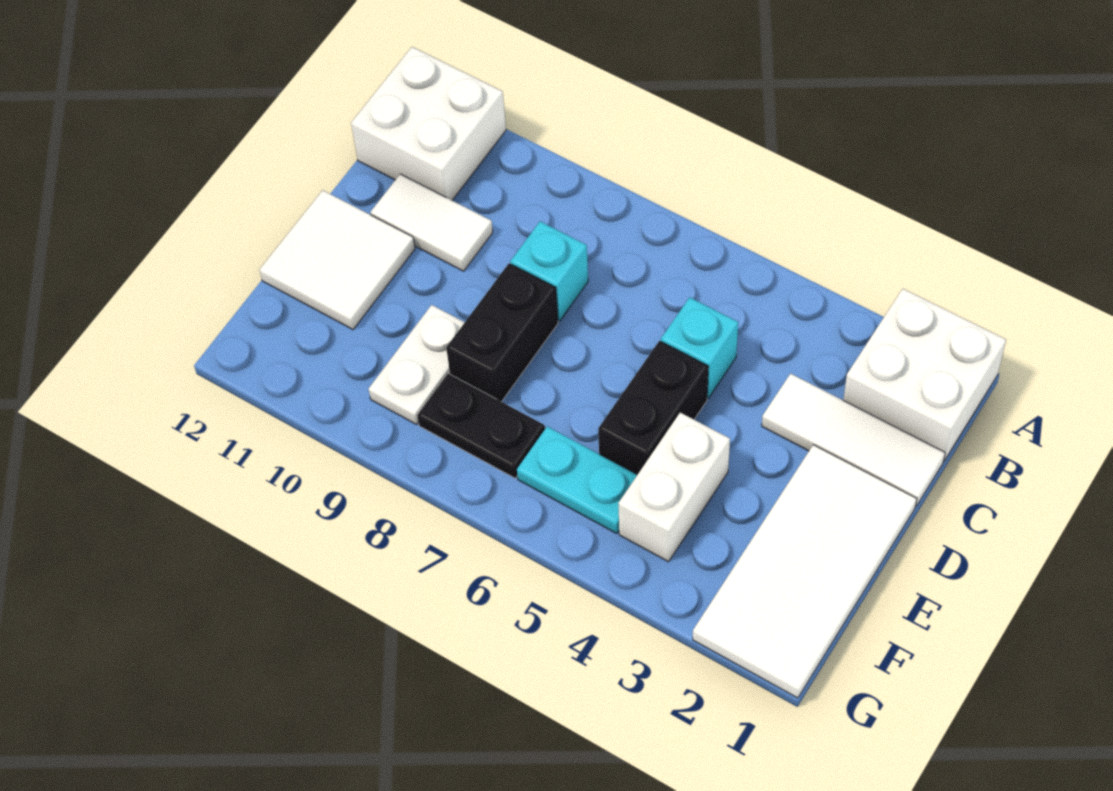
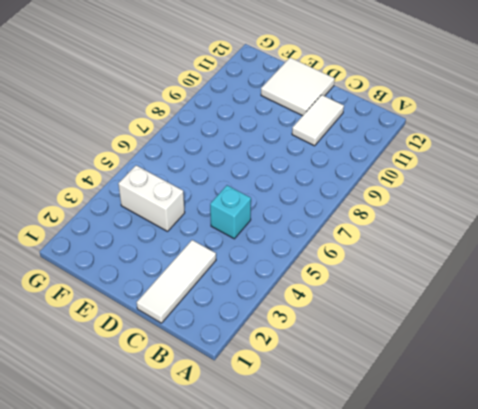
none -> white brick A1:B2 level 1
none -> white brick A11:B12 level 1
none -> cyan brick C8 level 1

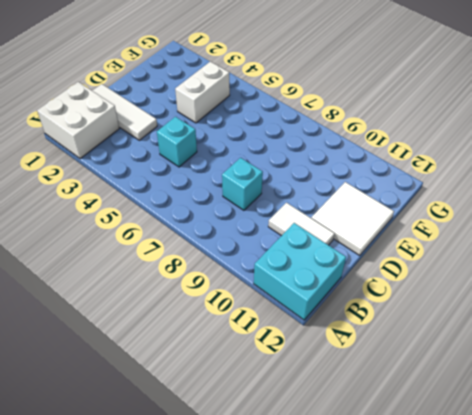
cyan brick A11:B12 level 1 -> white brick A11:B12 level 1
none -> white tile D1:G2 level 1
none -> black brick D5:E5 level 1
none -> black brick D8:E8 level 1

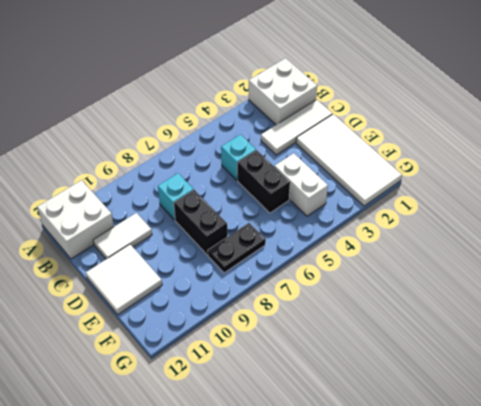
none -> white plate E9:F9 level 1
none -> cyan plate F5:F6 level 1

